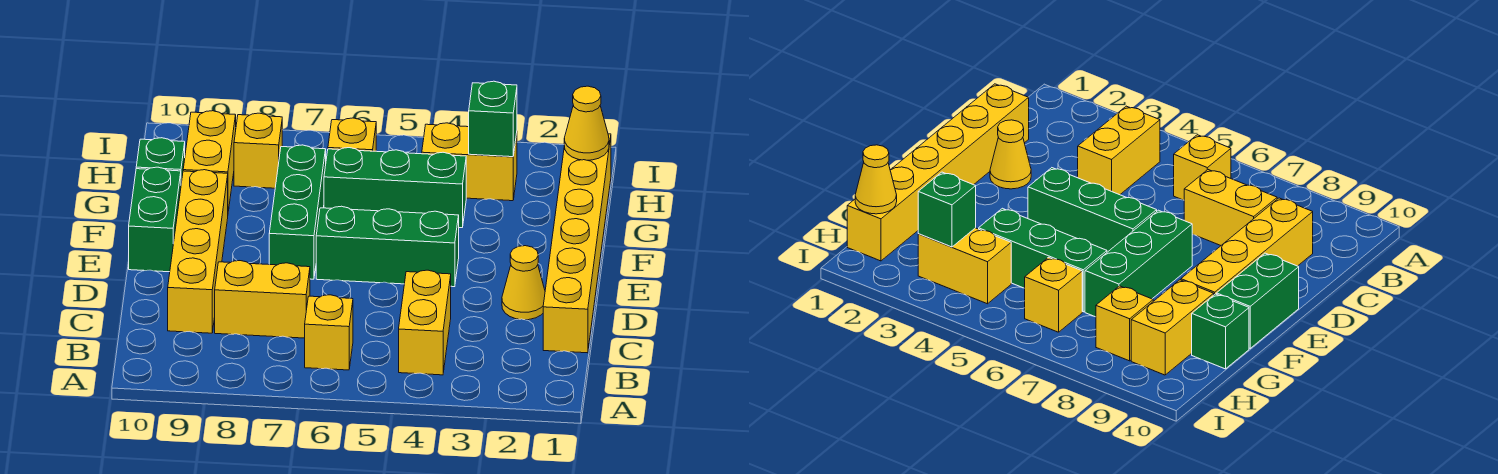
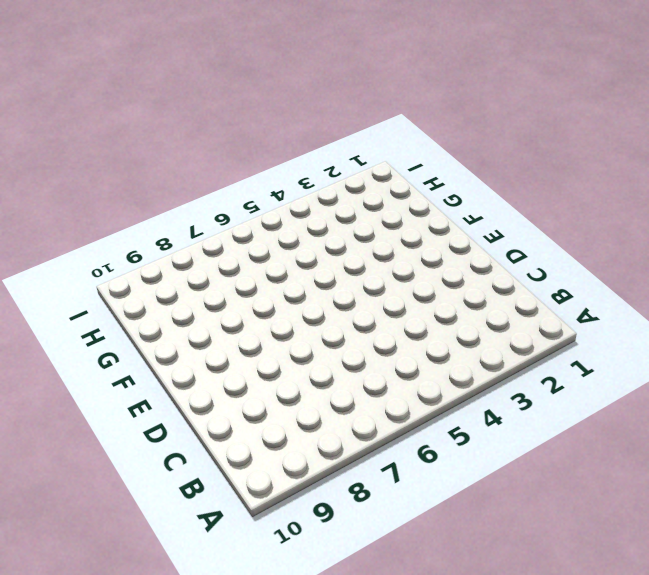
none -> yellow brick B4:C4 level 1
none -> yellow brick B6 level 1
none -> yellow brick C1:H1 level 1

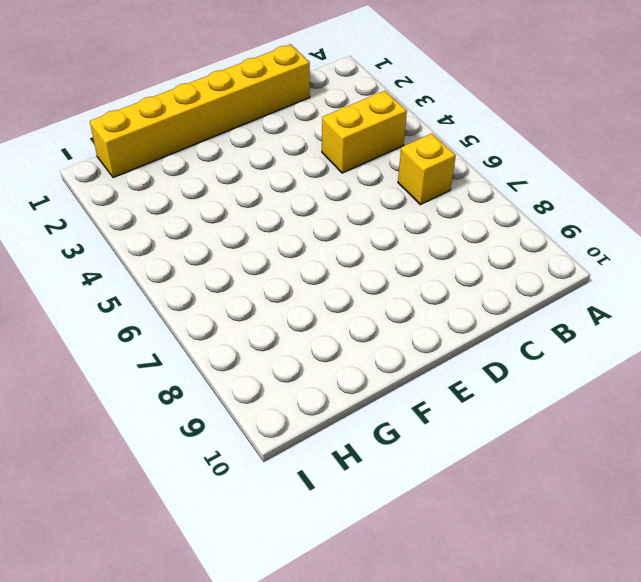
none -> yellow brick C7:C8 level 1
none -> yellow brick C9:F9 level 1
none -> yellow cone D2 level 1

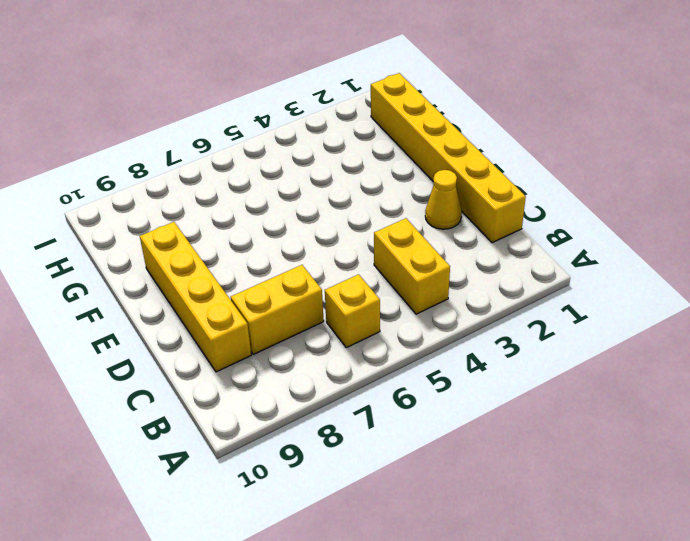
none -> green brick E4:E6 level 1
none -> green brick E7:G7 level 1
none -> green brick E10:F10 level 1

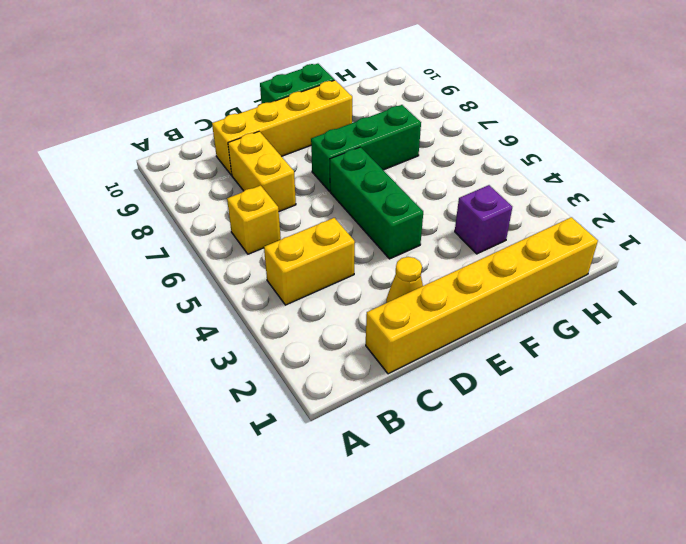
purple brick G3 level 1 -> none
none -> green brick G4:G6 level 1
none -> yellow brick G9:H9 level 1
none -> green brick G10 level 1

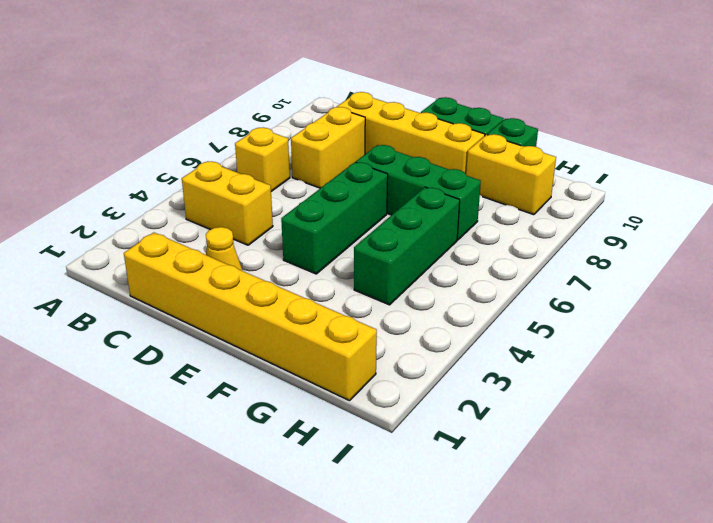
none -> yellow brick H3:H4 level 1
none -> yellow brick H6 level 1
none -> yellow brick H8 level 1

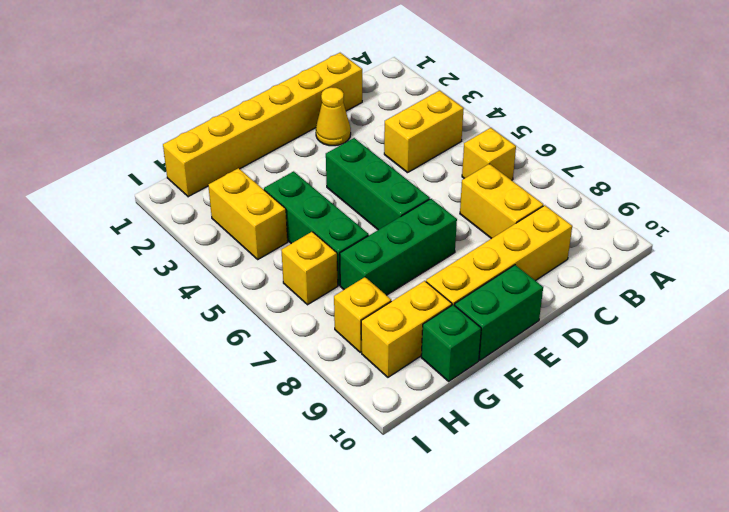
none -> yellow cone H1 level 2
none -> green brick H3 level 2

